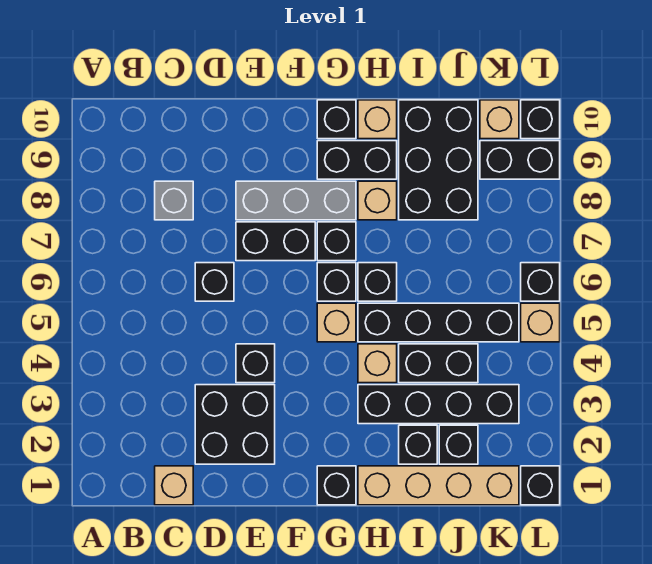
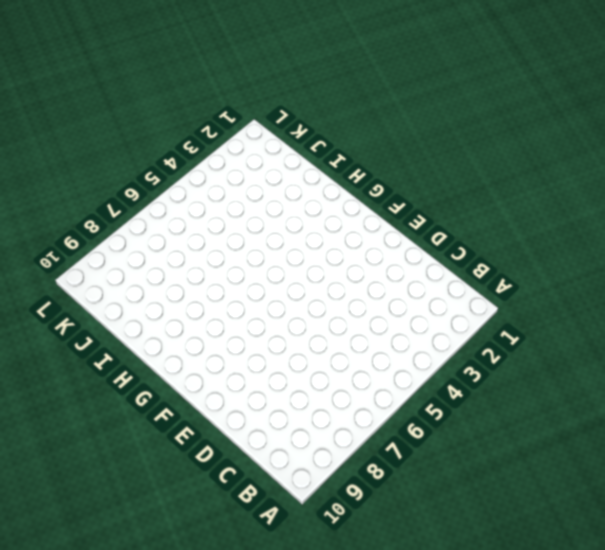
none -> tan brick C1 level 1
none -> grey brick C8 level 1
none -> black brick D2:E3 level 1
none -> black brick D6 level 1

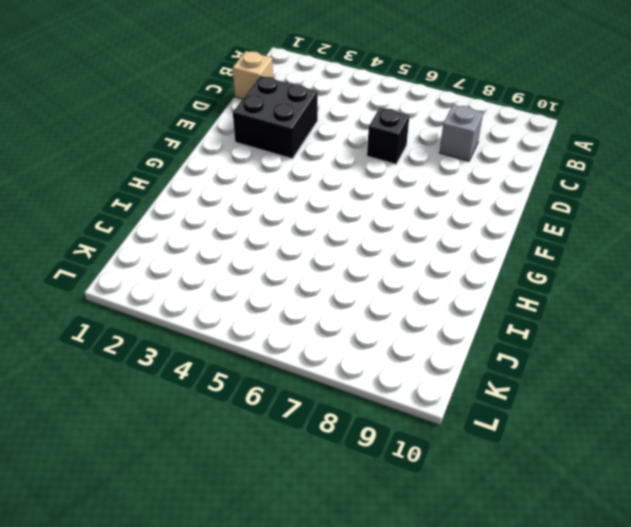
none -> black brick E4 level 1
none -> black brick E7:F7 level 1
none -> grey brick E8:G8 level 1
none -> black brick G1 level 1

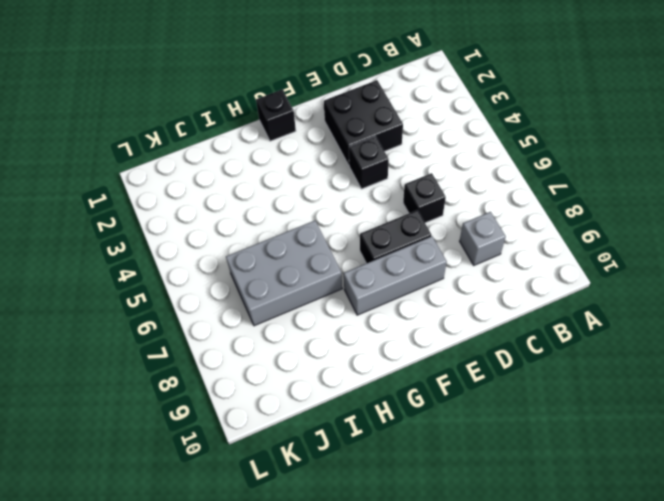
grey brick H6:J7 level 1 -> black brick H6 level 1
none -> tan brick C1 level 1
none -> tan brick G5 level 1
none -> black brick G6 level 1
none -> black brick G7 level 1

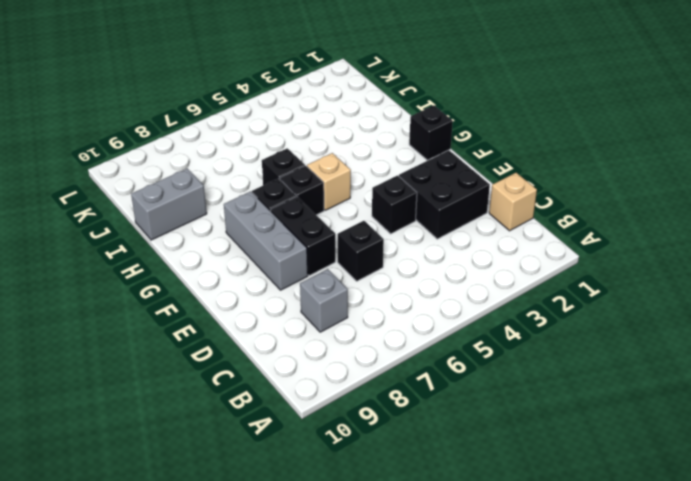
grey brick I9:I10 level 1 -> black brick I8:J10 level 1
none -> black brick G9:H9 level 1
none -> black brick G10 level 1
none -> tan brick H1:K1 level 1
none -> black brick H3:K3 level 1

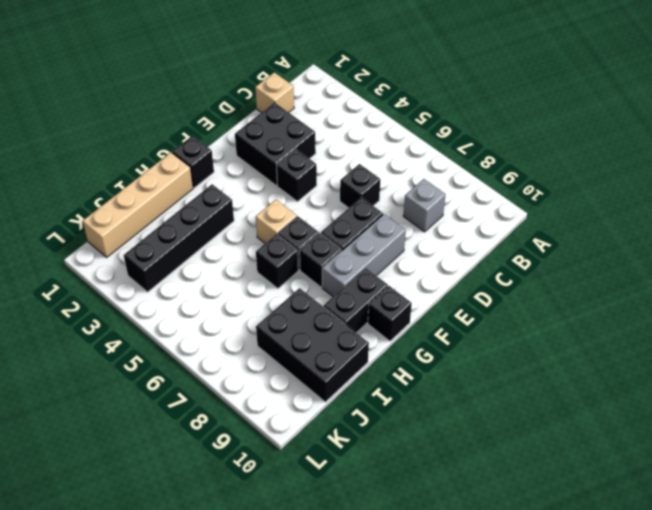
none -> tan brick H4 level 1
none -> black brick H5:K5 level 1
none -> tan brick H8 level 1
none -> tan brick H10 level 1

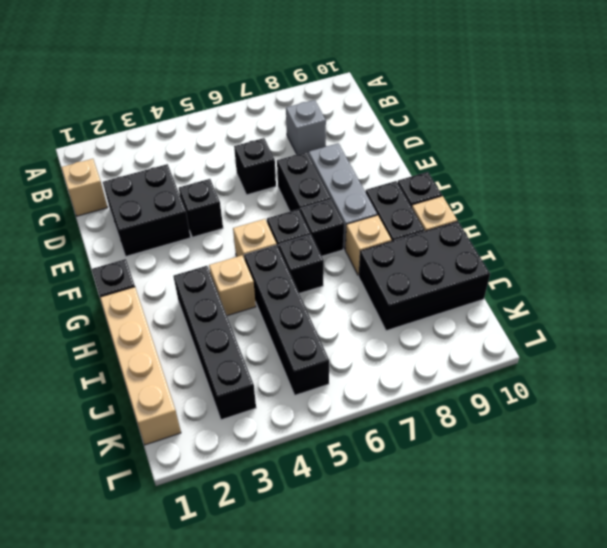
none -> black brick I2 level 1
none -> black brick I4:J4 level 1
none -> black brick J2 level 1
none -> black brick K9:L9 level 1

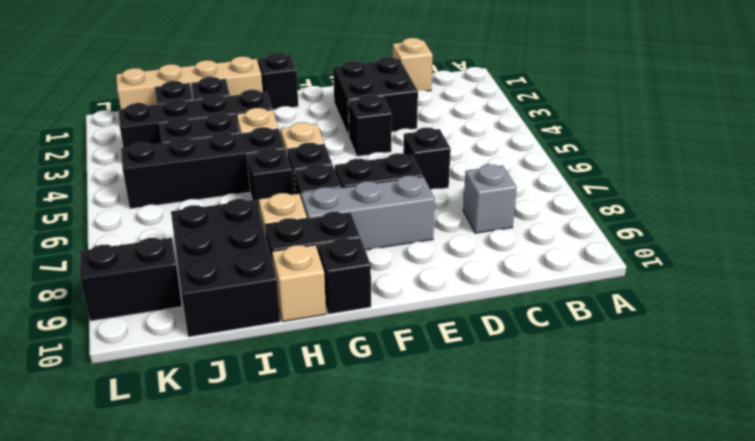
none -> tan brick K10 level 1
none -> black brick L1 level 1
none -> tan brick L5 level 1
none -> black brick L6 level 1

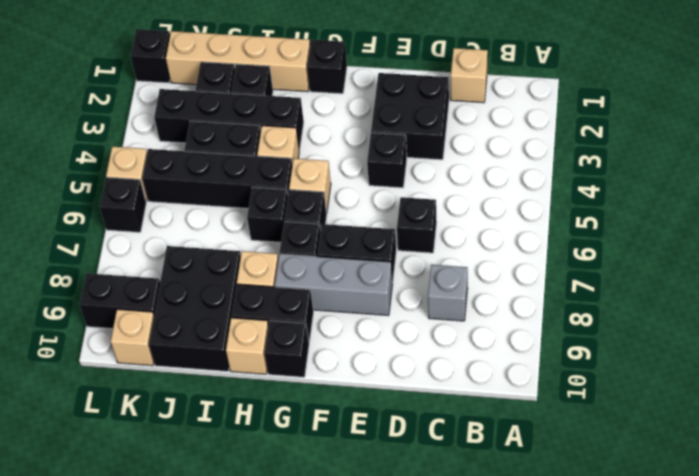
none -> black brick L10 level 1

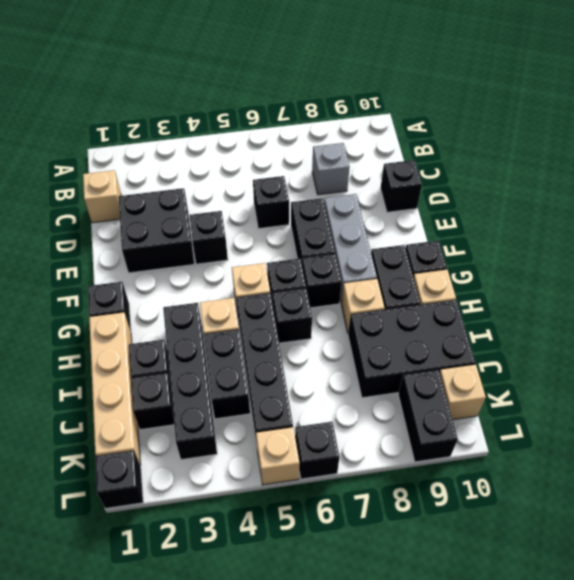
black brick D10 level 1 -> black brick L10 level 1

